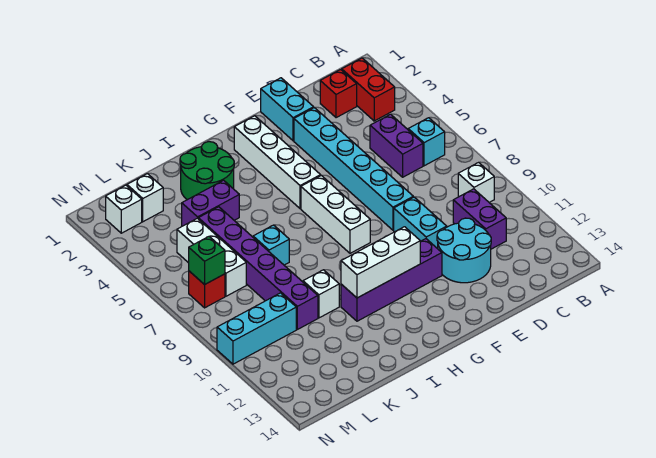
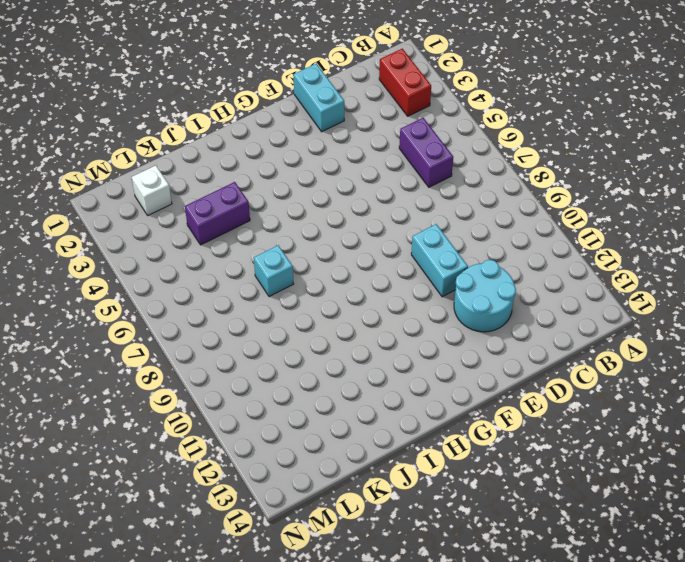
none -> cyan brick B6 level 1
none -> white brick B9 level 1
none -> red brick C2 level 1

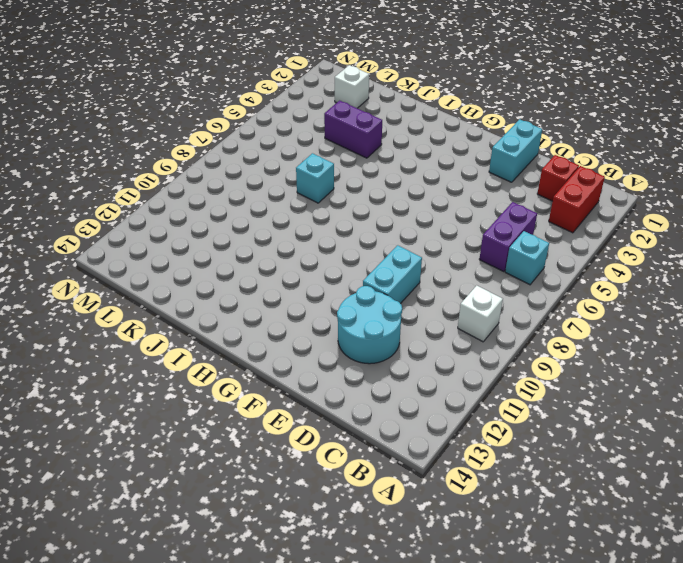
none -> purple brick C10:C11 level 1
none -> cyan brick E3:E8 level 1
none -> purple brick F11:I11 level 1

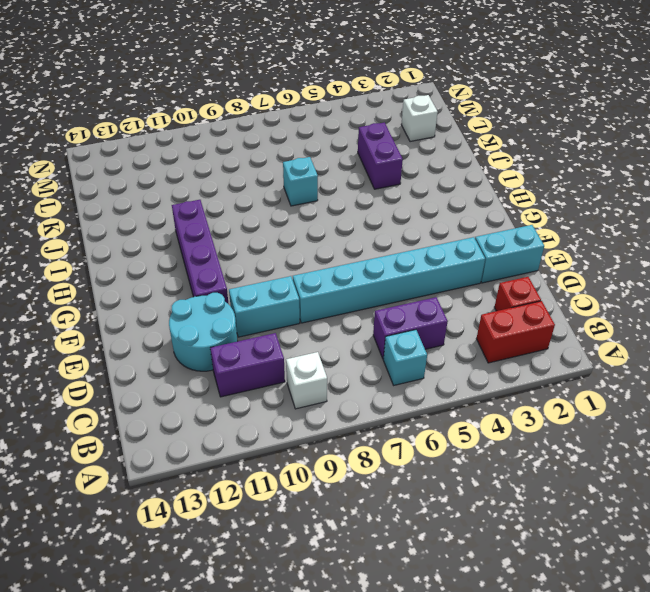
none -> white brick G2:G5 level 1
none -> white brick G6:G8 level 1
none -> green round brick I2:J3 level 1

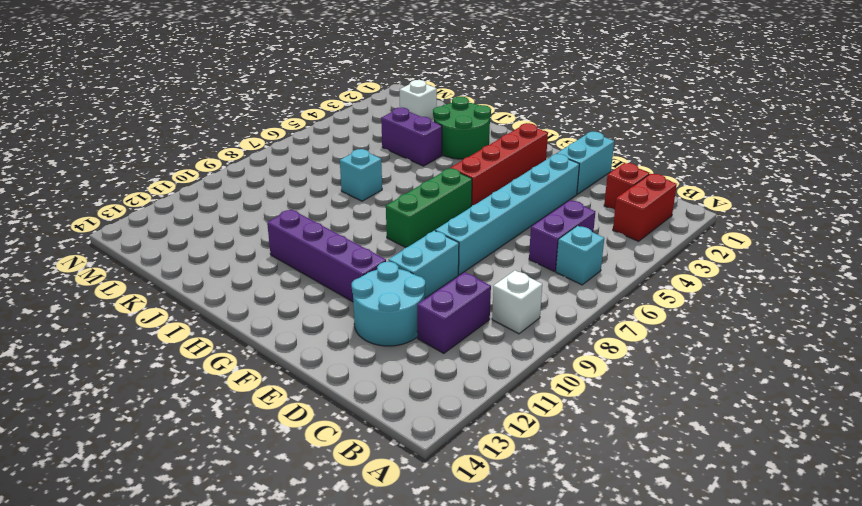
red brick G2:G5 level 1 -> white brick G2:G5 level 1
green brick G6:G8 level 1 -> white brick G6:G8 level 1
none -> white brick J10 level 1
none -> purple brick K5:K10 level 1
none -> white brick L5:L7 level 1

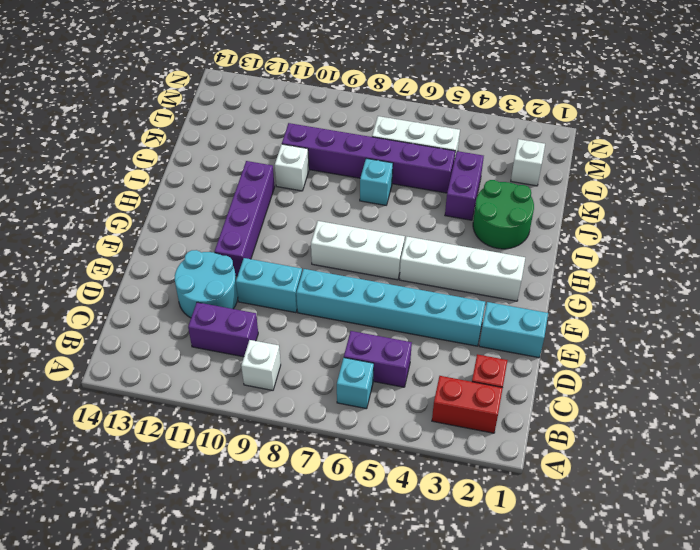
none -> cyan brick L10:N10 level 1
none -> white brick M2 level 1
none -> red brick M7 level 1

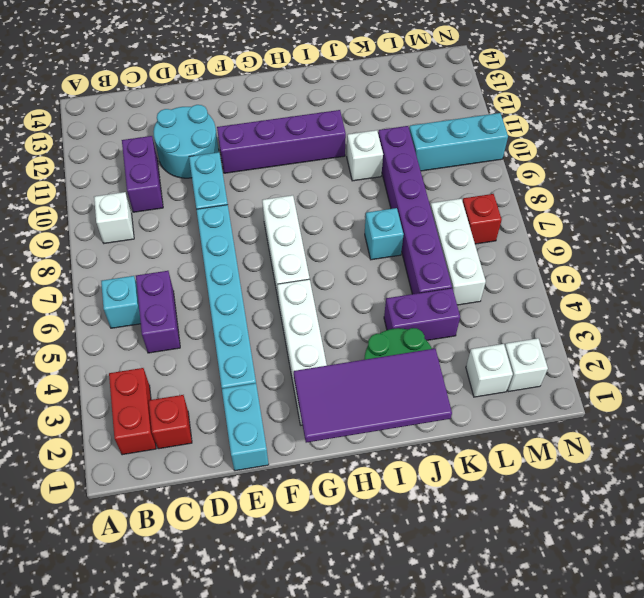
purple tile G1:J2 level 2 -> none
none -> white brick G11:I11 level 2
none -> green brick M7 level 2

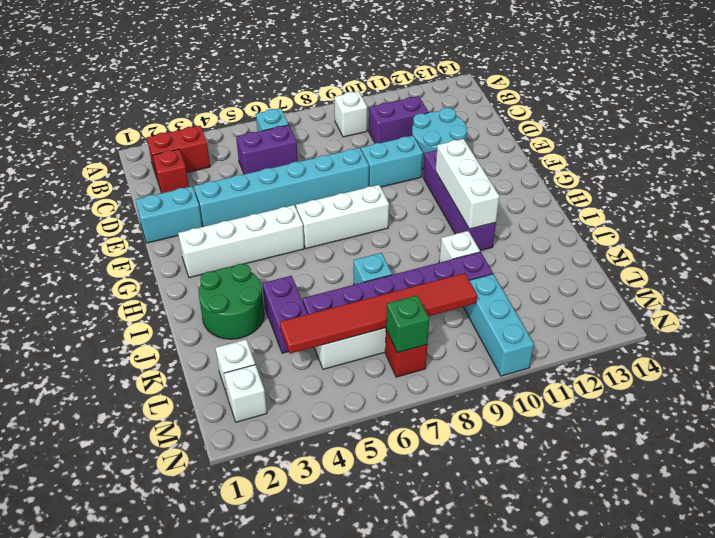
red tile L4:L9 level 2 -> none

